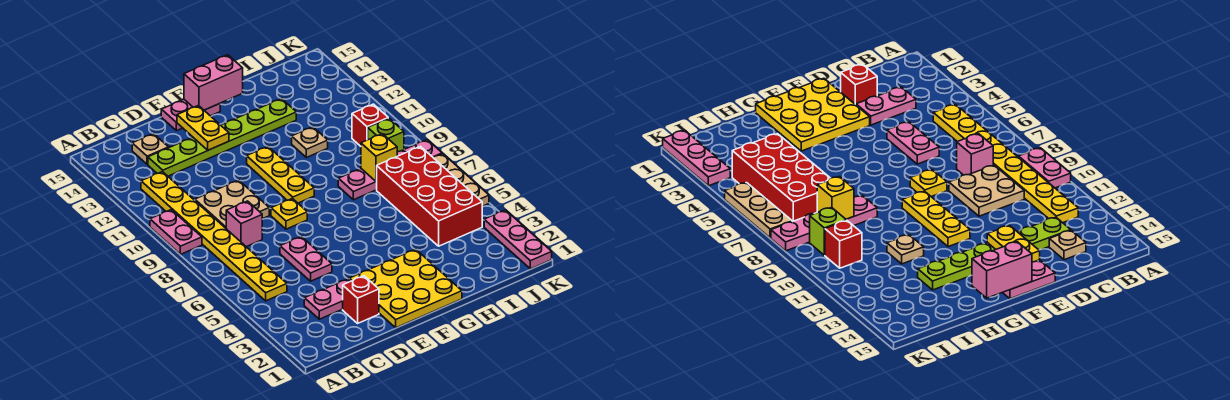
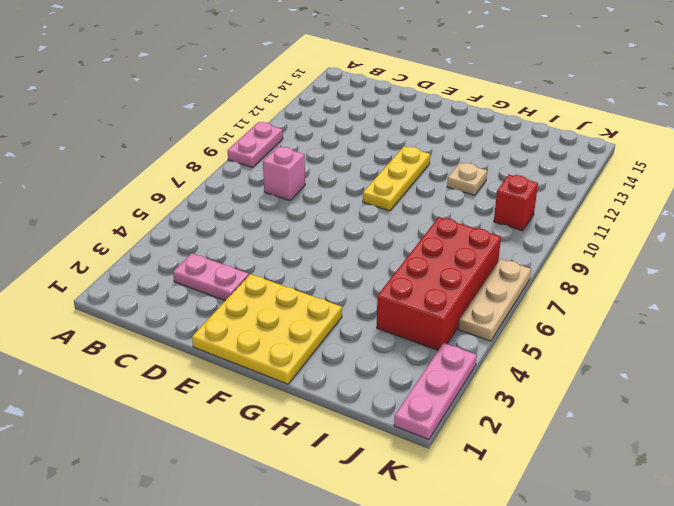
none -> yellow plate B5:B12 level 1
none -> tan plate C9:D10 level 1
none -> lime plate C13:H13 level 1

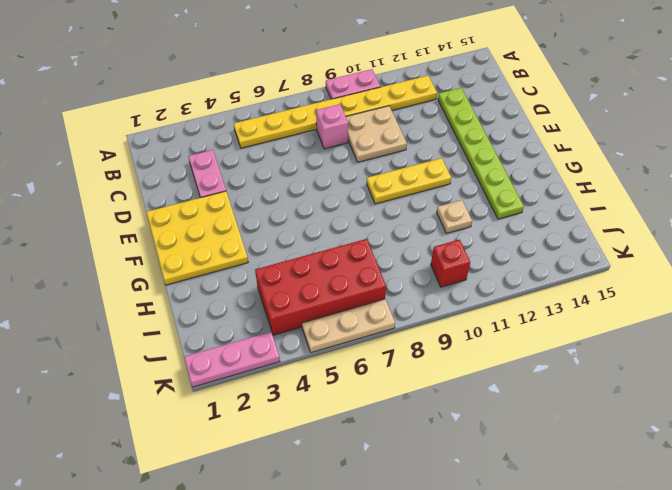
none -> tan plate C14 level 1
none -> red brick D2 level 1
none -> pink plate D5:D6 level 1

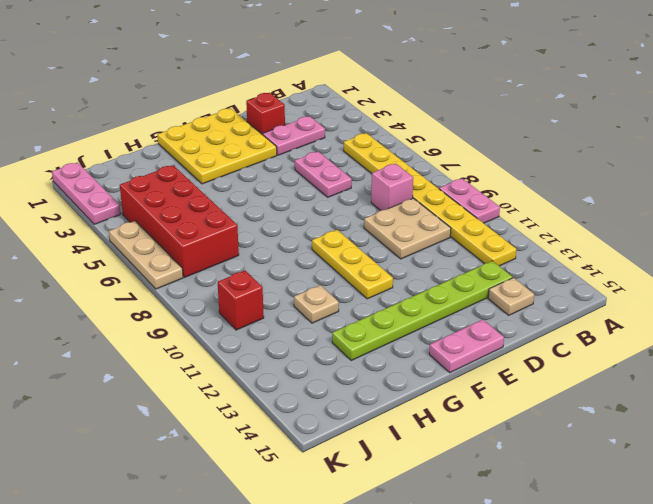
none -> yellow plate E8 level 1
none -> pink plate H8:K8 level 1
none -> lime brick J9 level 1

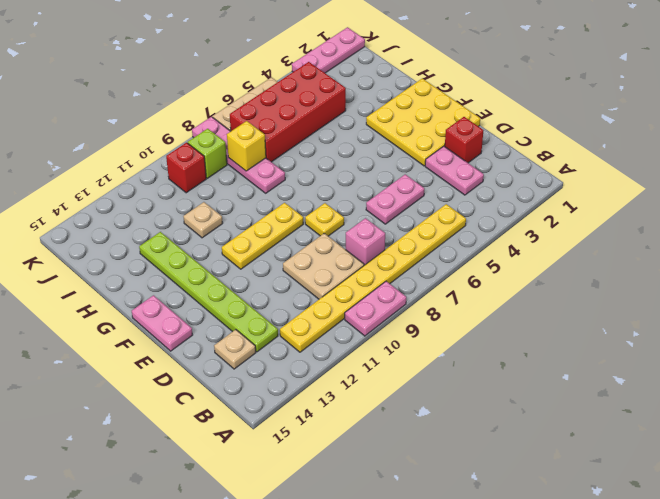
none -> yellow plate E13:E14 level 2
none -> pink brick F15:G15 level 2

